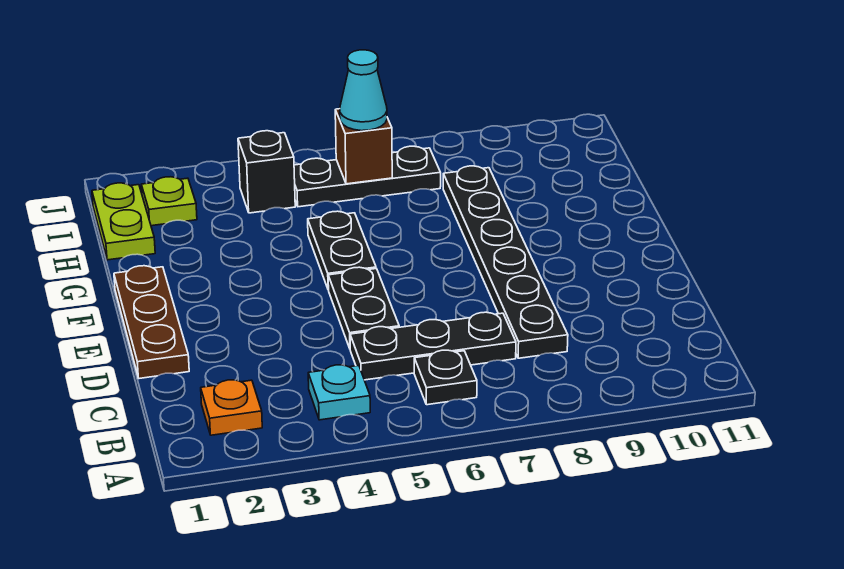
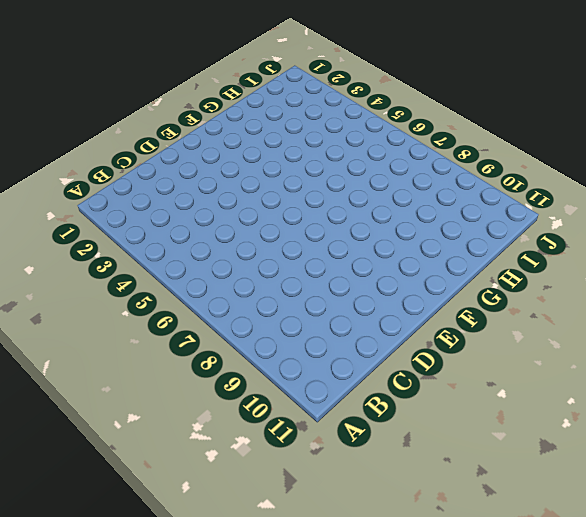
none -> orange plate B2 level 1
none -> cyan plate B4 level 1
none -> black plate B6 level 1

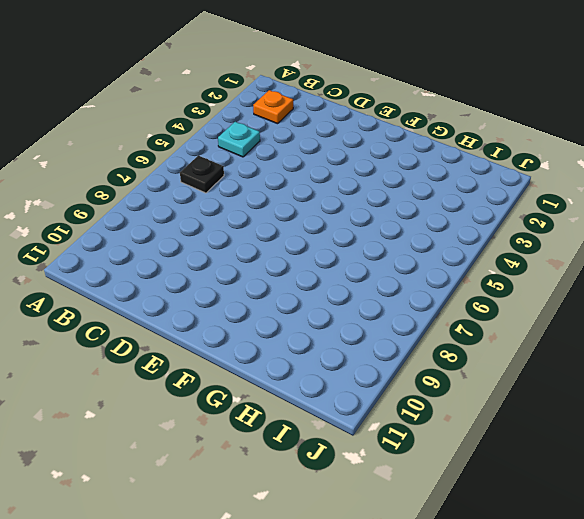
none -> black plate C5:C7 level 1
none -> black plate C8:H8 level 1
none -> brown plate D1:F1 level 1

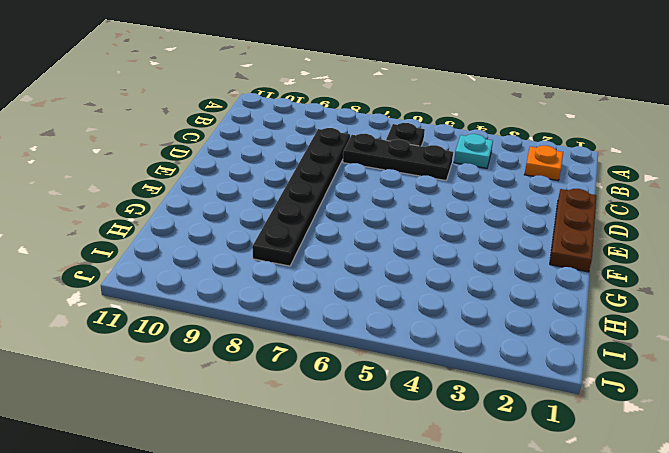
none -> black plate D5:E5 level 1
none -> black plate F5:G5 level 1
none -> lime plate H1:I1 level 1

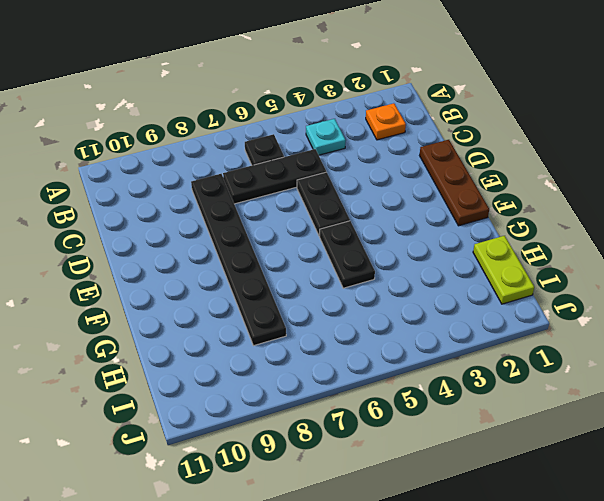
none -> lime plate I2 level 1
none -> black brick I4 level 1
none -> black plate I5:I7 level 1

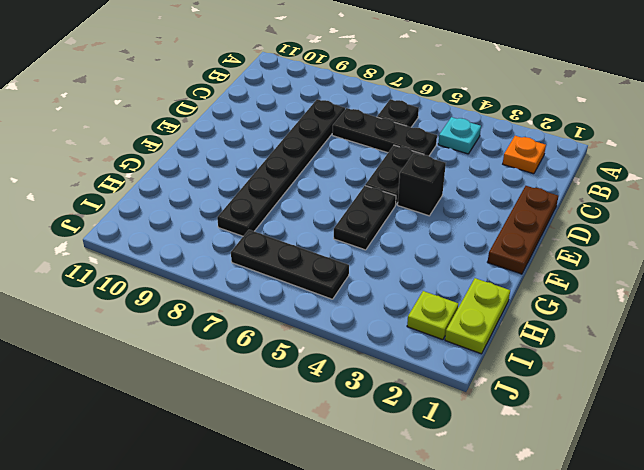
black brick E4 level 1 -> black brick I4 level 1
none -> brown brick I6 level 2
none -> cyan cone I6 level 3

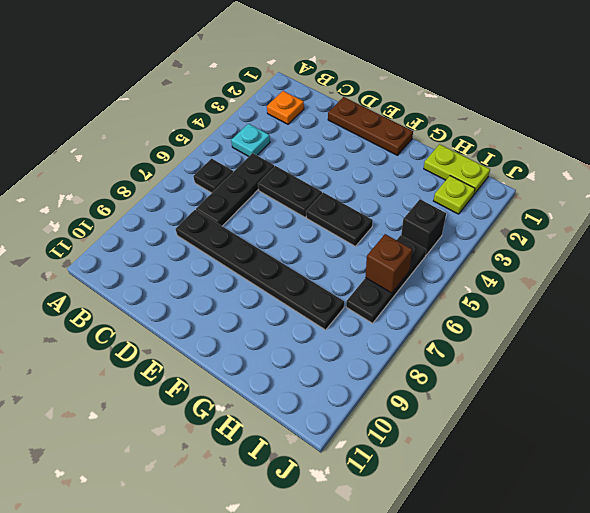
none -> cyan cone I6 level 3

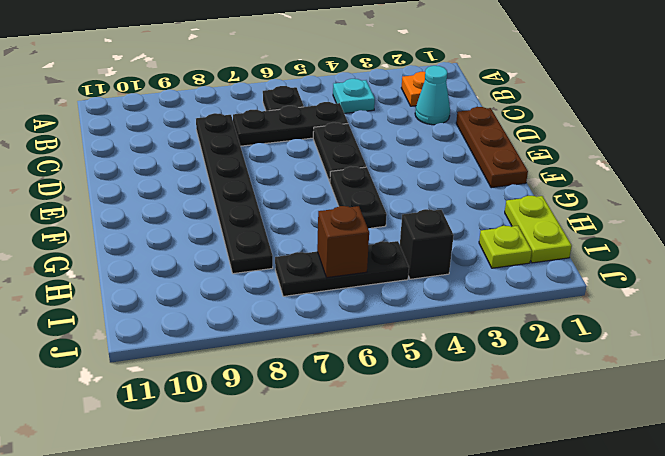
cyan cone C2 level 1 -> cyan cone I6 level 3

